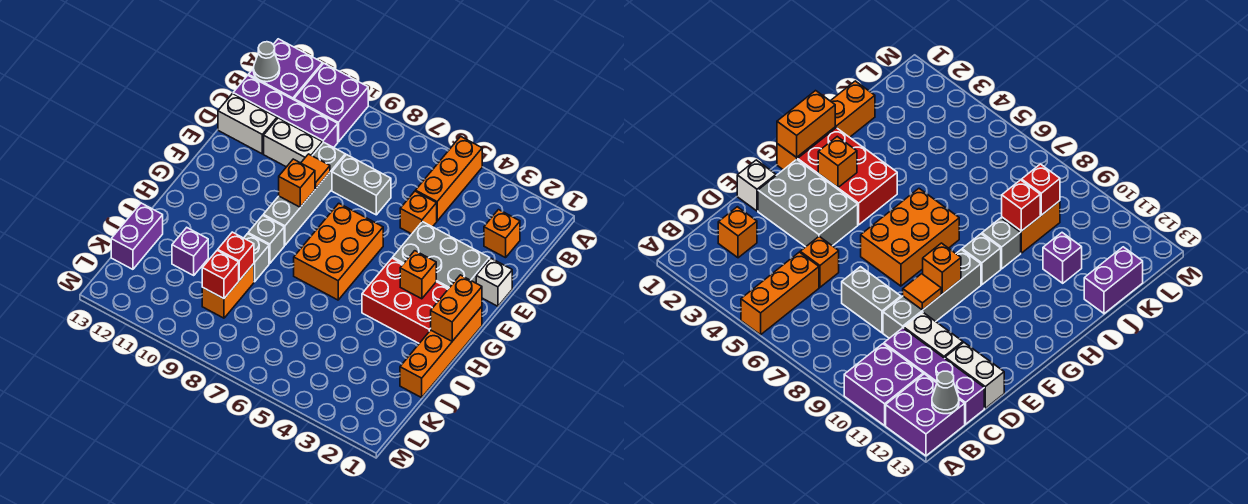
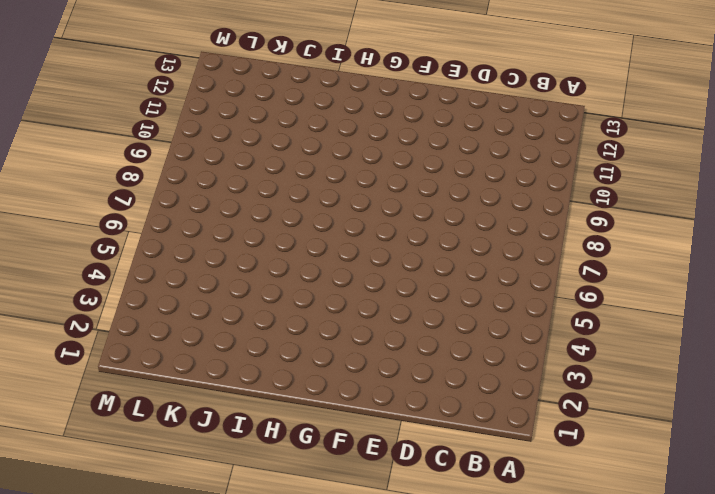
none -> orange brick A5:C5 level 1
none -> purple brick A10:B11 level 1
none -> purple brick A12:B13 level 1

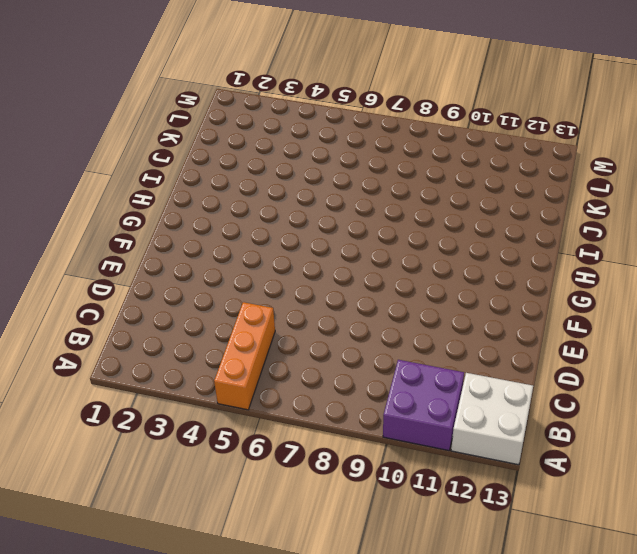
white brick A12:B13 level 1 -> purple brick A12:B13 level 1
none -> orange brick C2 level 1
none -> purple brick C10:C13 level 1
none -> orange brick D5 level 1

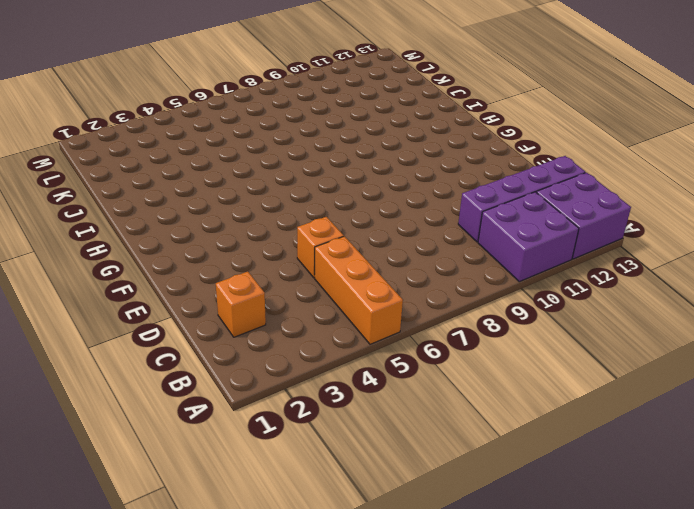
none -> grey brick D7:D8 level 1
none -> grey brick D9:G9 level 1
none -> white brick D10:D11 level 1

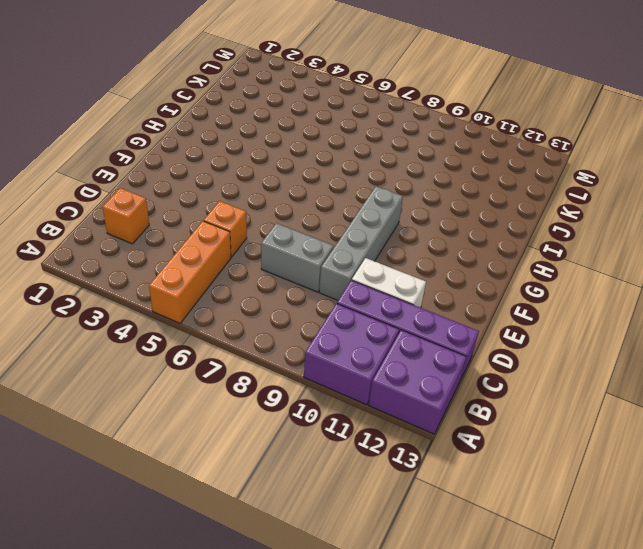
none -> white brick D12:D13 level 1
none -> white brick E1 level 1
none -> grey brick E2:F4 level 1

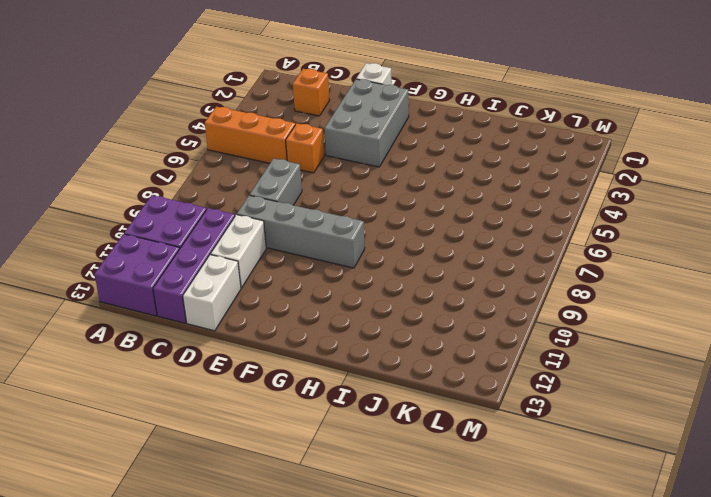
none -> orange brick F6:H7 level 1
none -> orange brick G1:J1 level 1
none -> red brick G2:H4 level 1

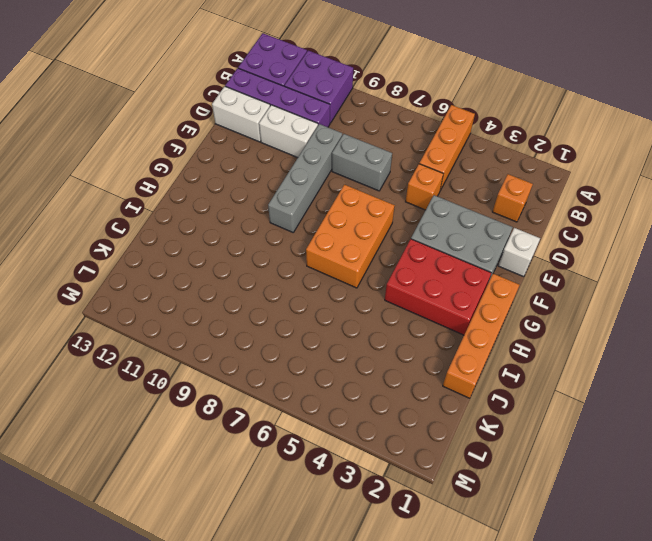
none -> grey brick H9 level 1
none -> grey brick I9 level 1
none -> orange brick J9:K9 level 1

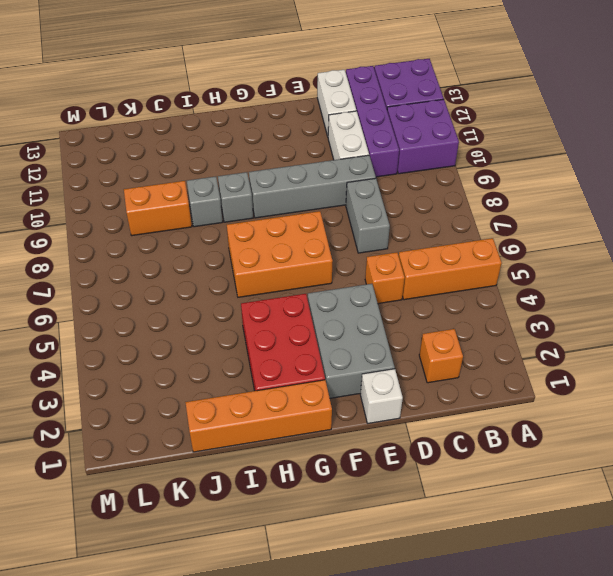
none -> purple brick J11 level 1
none -> purple brick J13:K13 level 1
none -> grey cone B13 level 2

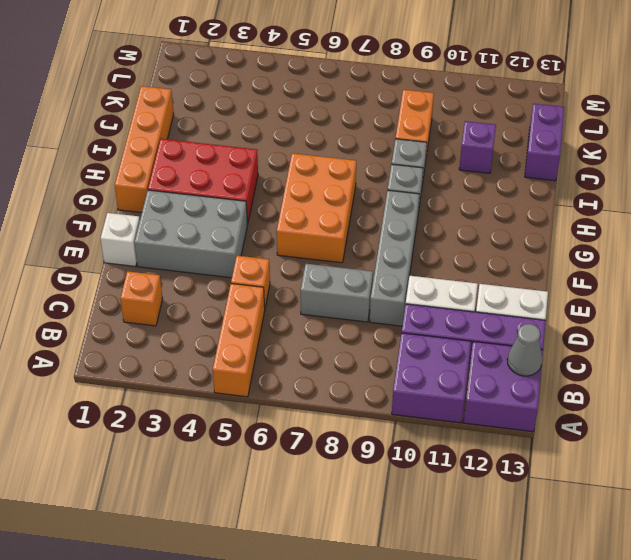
none -> orange tile E9 level 2
none -> orange brick F9 level 2
none -> orange brick G1:H1 level 2

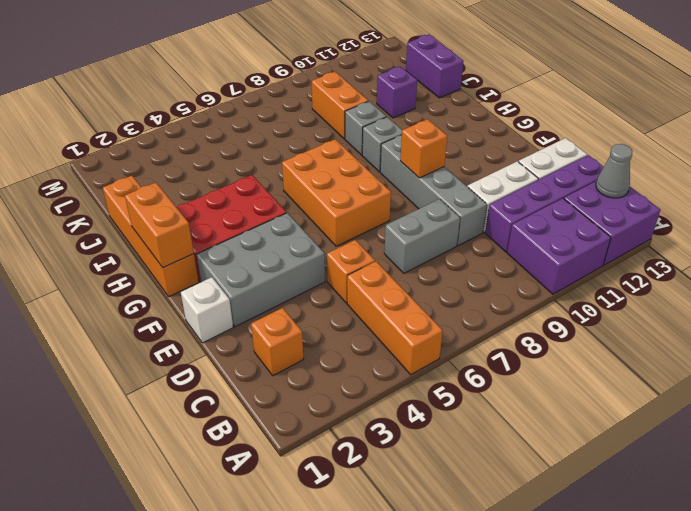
none -> orange tile E9 level 2
none -> orange brick G3 level 2
none -> red brick J9 level 2

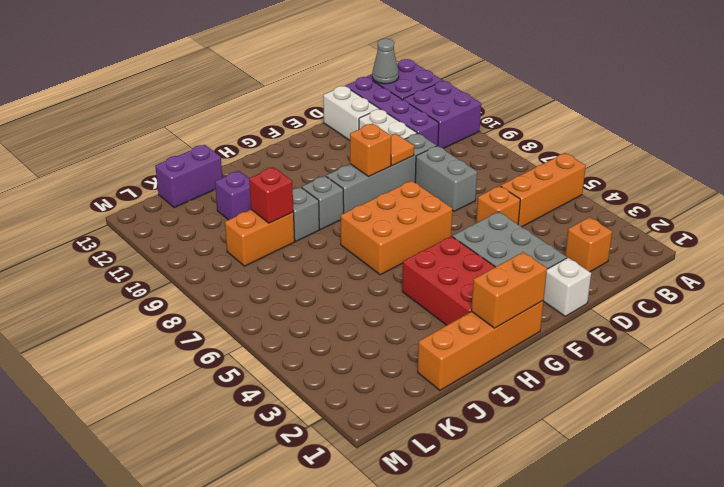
none -> orange brick G3 level 2
none -> red brick K9 level 2

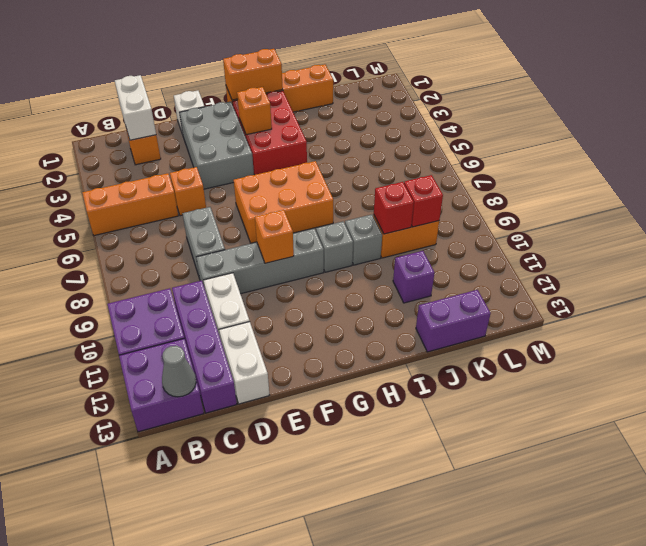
white brick C1:C2 level 2 -> none
none -> orange tile E9 level 2

